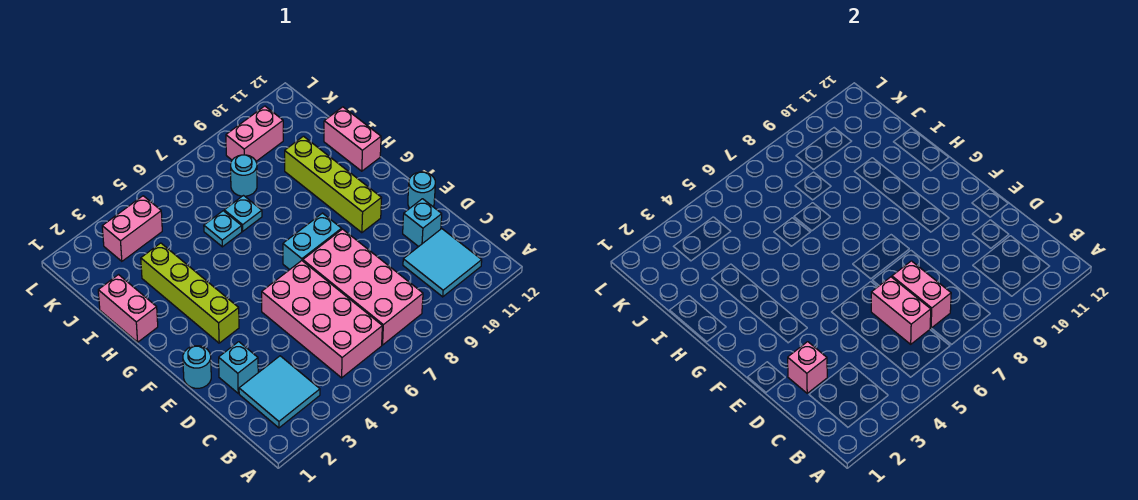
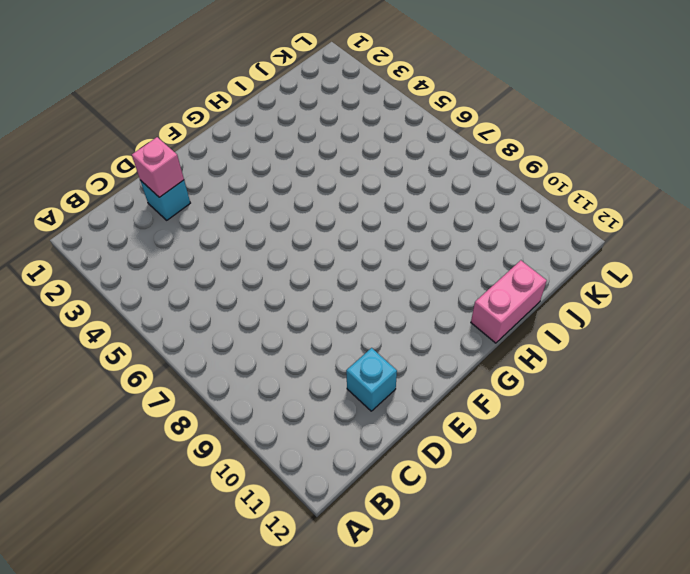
none -> cyan tile B2:C3 level 1
none -> pink brick B5:E6 level 1
none -> pink brick B7:E8 level 1

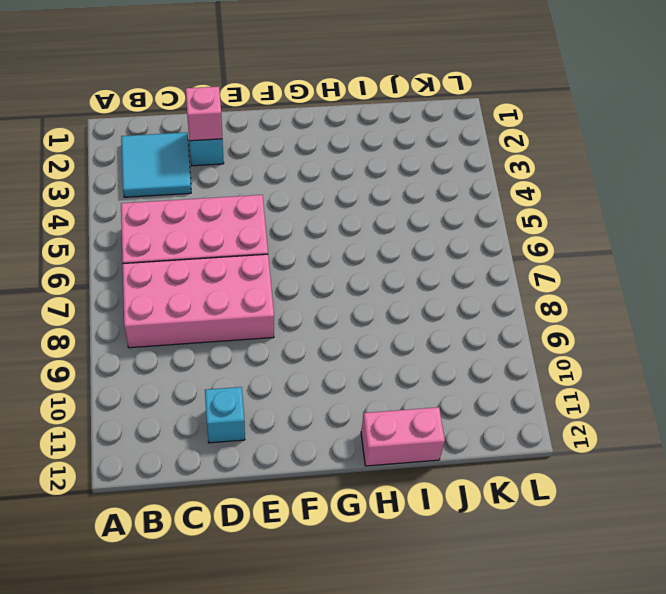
none -> cyan tile B10:C11 level 1
none -> cyan round brick E1 level 1
none -> cyan round brick E12 level 1

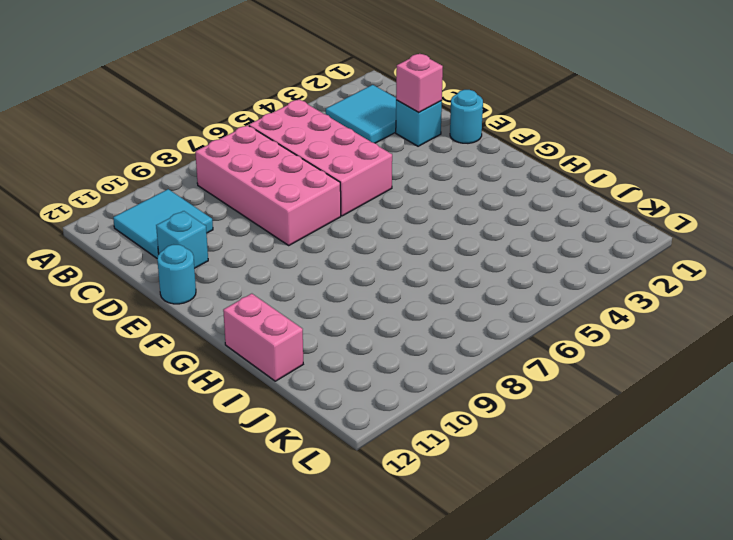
none -> lime brick F3:I3 level 1
none -> cyan brick F7:F8 level 1
none -> lime brick F10:I10 level 1

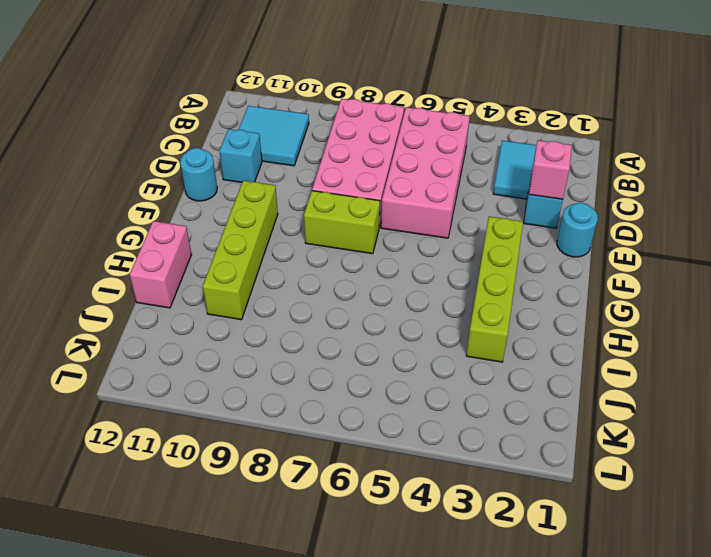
lime brick F7:F8 level 1 -> cyan brick F7:F8 level 1
none -> pink brick H1:I1 level 1
none -> cyan plate I6 level 1
none -> cyan plate I7 level 1

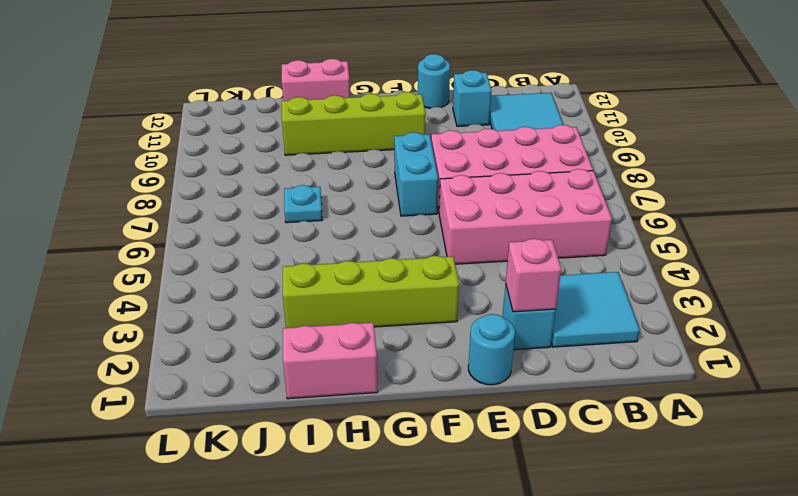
none -> cyan plate I6 level 1
none -> cyan round brick J8 level 1
none -> pink brick K3:K4 level 1

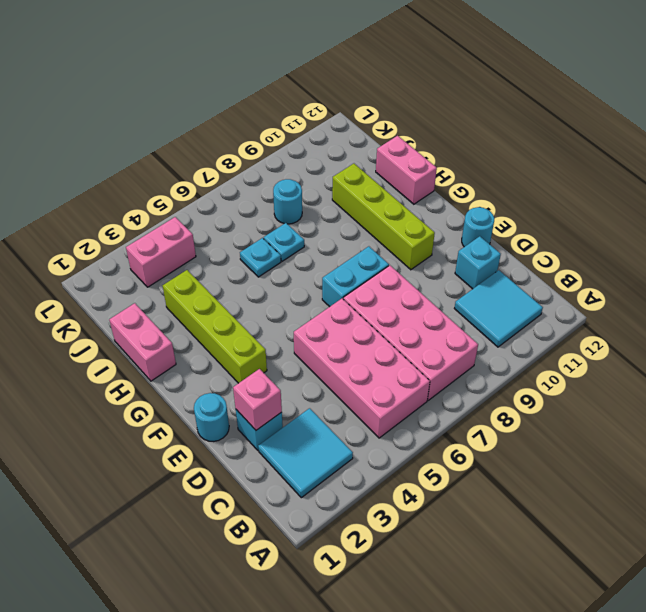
none -> pink brick K9:K10 level 1
none -> pink brick C6:D6 level 2
none -> pink brick C7:D7 level 2

